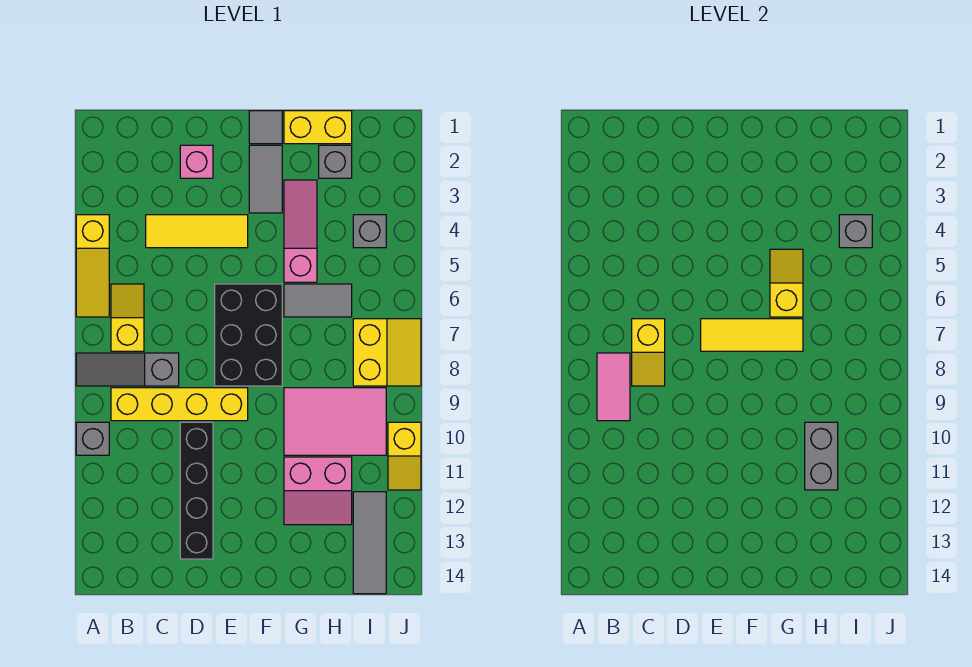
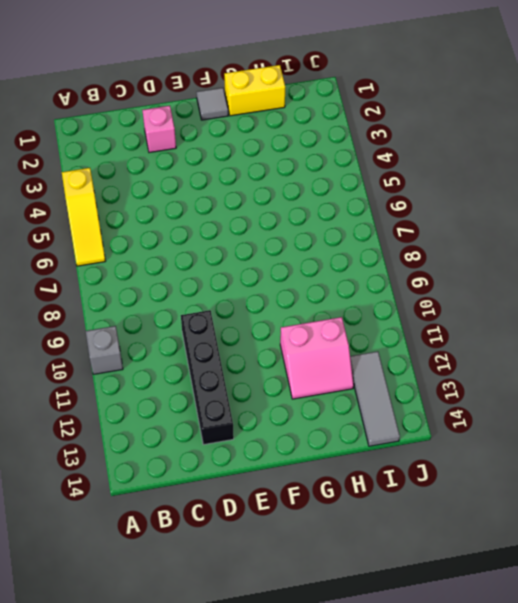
none -> grey slope A8:C8 level 1 top C
none -> yellow slope B6:B7 level 1 top 7
none -> yellow brick B9:E9 level 1

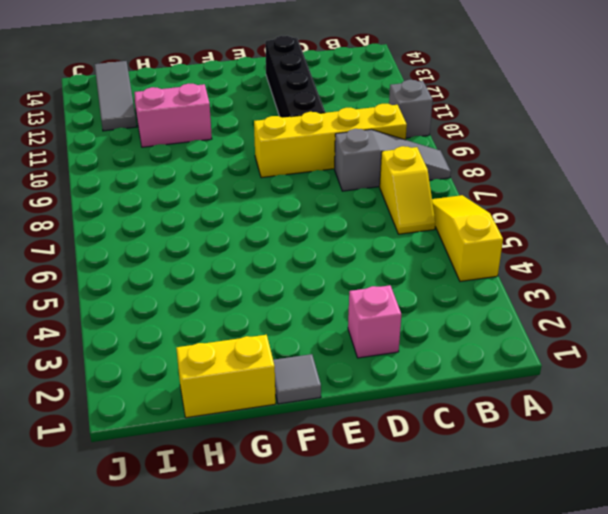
none -> yellow tile C4:E4 level 1
none -> black brick E6:F8 level 1
none -> grey tile F2:F3 level 1

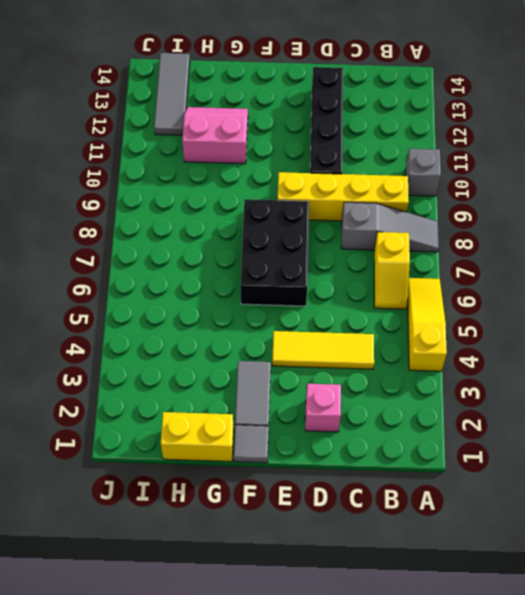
none -> pink slope G3:G5 level 1 top 5
none -> grey tile G6:H6 level 1
none -> pink tile G9:I10 level 1

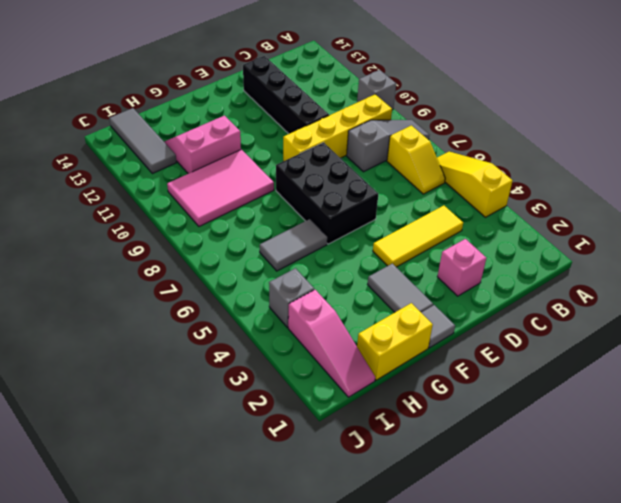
pink slope I1:I3 level 1 top 3 -> pink slope G3:G5 level 1 top 5
none -> grey brick H2 level 1
none -> yellow slope I7:J8 level 1 top I
none -> yellow slope J10:J11 level 1 top 10

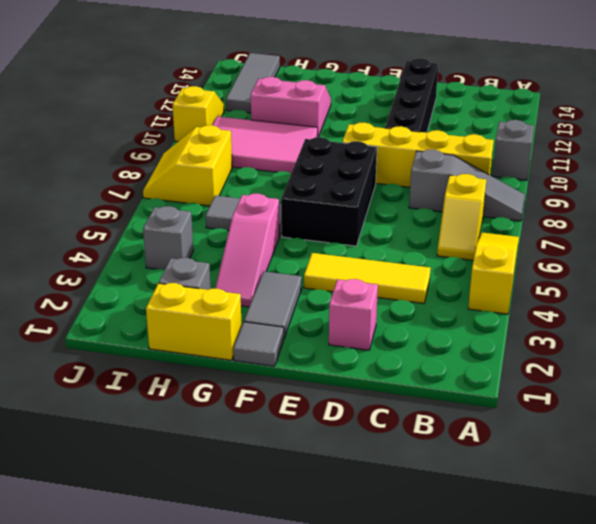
none -> pink tile B8:B9 level 2
none -> yellow slope C7:C8 level 2 top 7
none -> yellow tile E7:G7 level 2

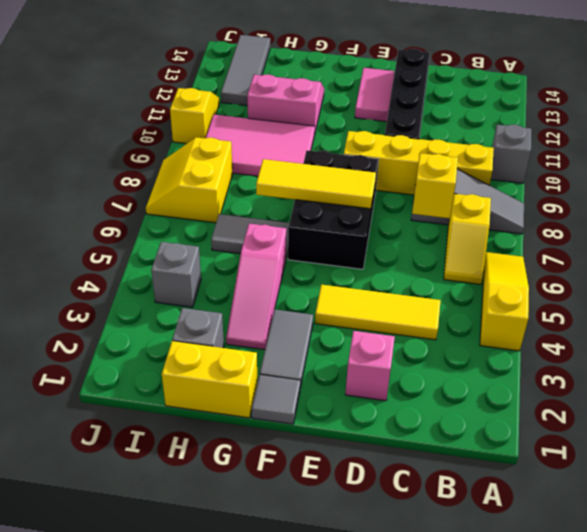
pink tile E12:E13 level 1 -> pink tile B8:B9 level 2
none -> yellow slope G5:G6 level 2 top 6
none -> grey brick H10:H11 level 2
none -> grey brick I4 level 2

